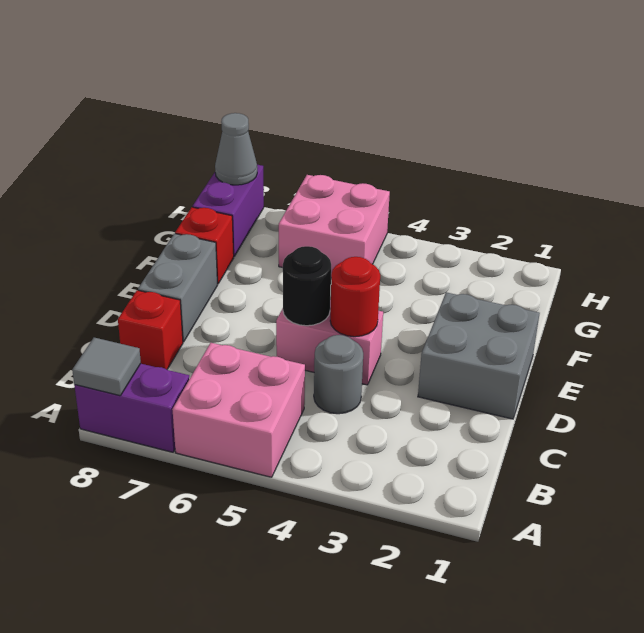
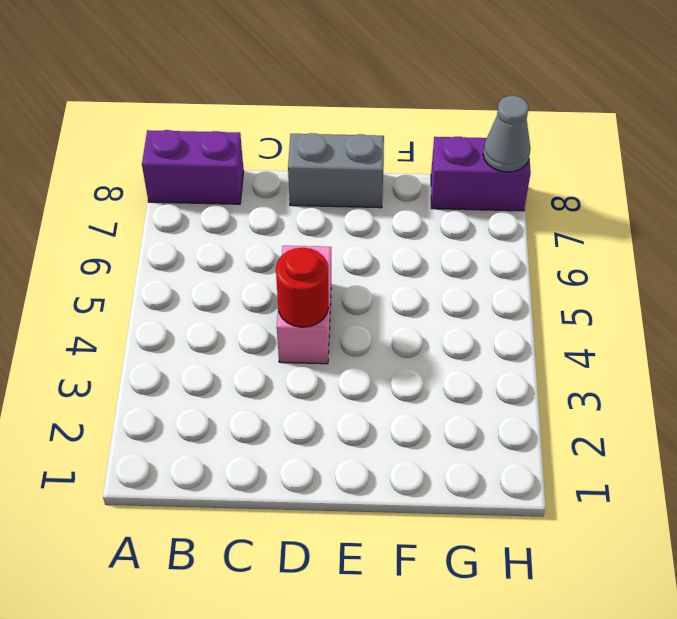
purple brick A8:B8 level 1 -> purple brick A7:A8 level 1
none -> pink brick A5:B6 level 1
none -> grey round brick C4 level 1
none -> red brick C8 level 1

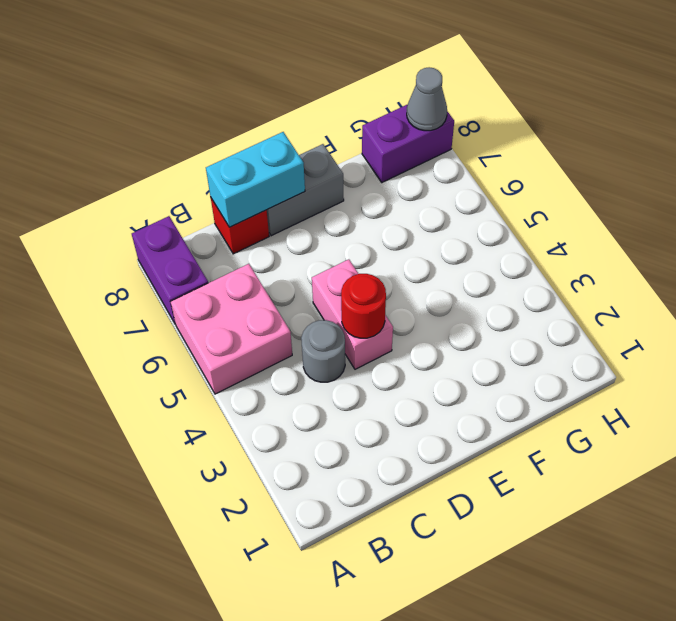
cyan brick C8:D8 level 2 -> none
none -> grey brick D1:E2 level 1
none -> red brick F8 level 1
none -> pink brick G5:H6 level 1

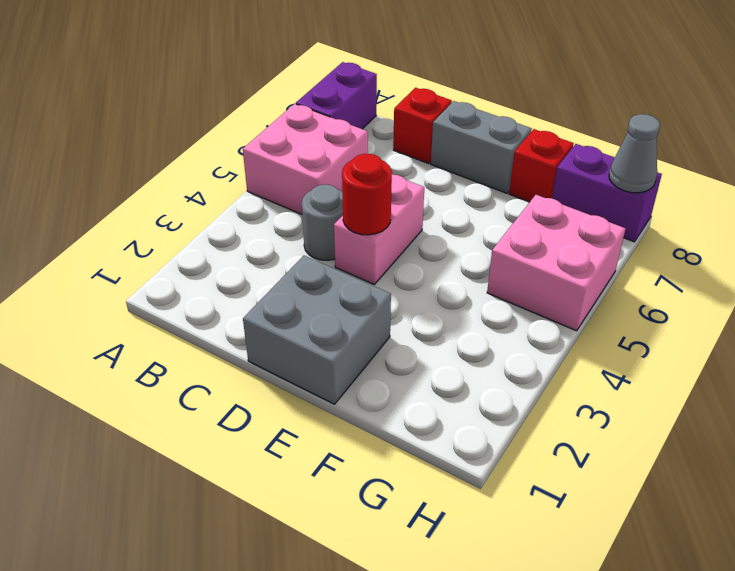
none -> grey tile A8 level 2
none -> black round brick D5 level 2

